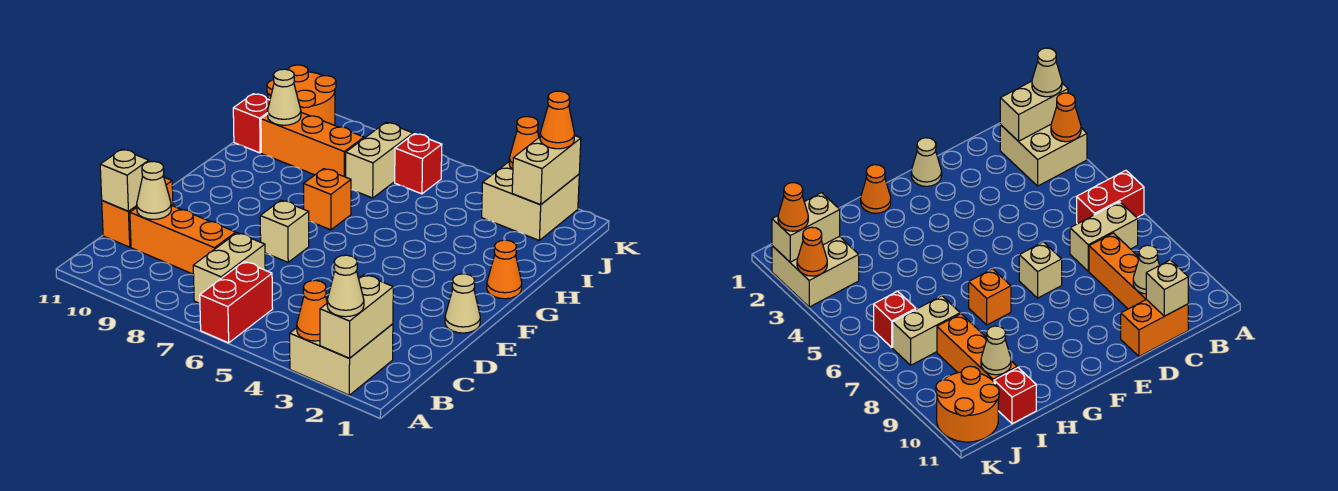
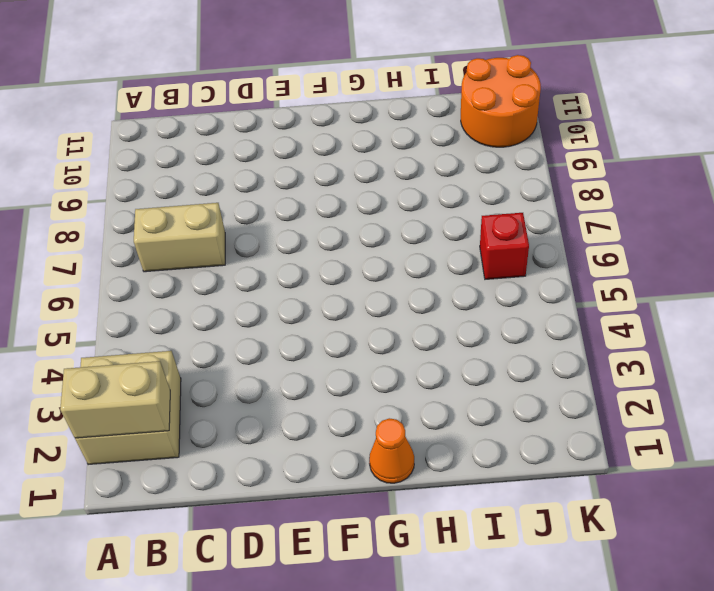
none -> red brick A6:B6 level 1
none -> orange brick C8:C10 level 1
none -> orange brick C11:D11 level 1

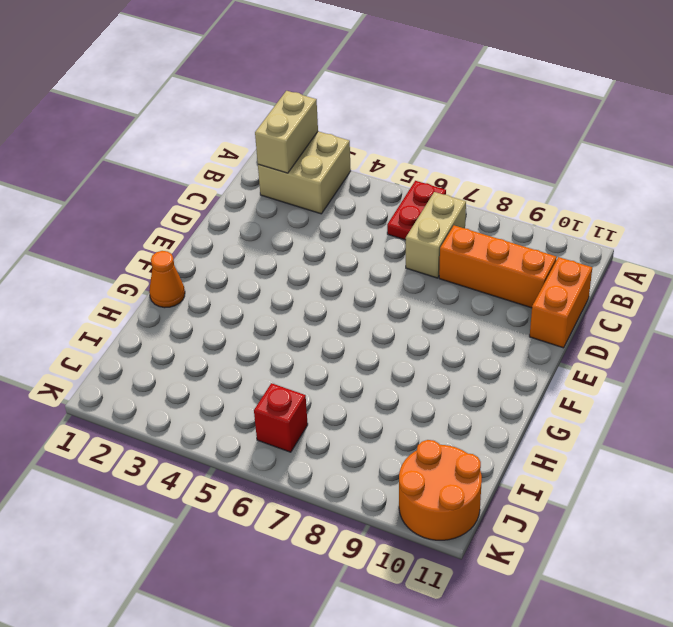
red plate A6:B6 level 1 -> red brick A6:B6 level 1
none -> tan cone E1 level 1
none -> tan brick E7 level 1
none -> orange brick G7 level 1

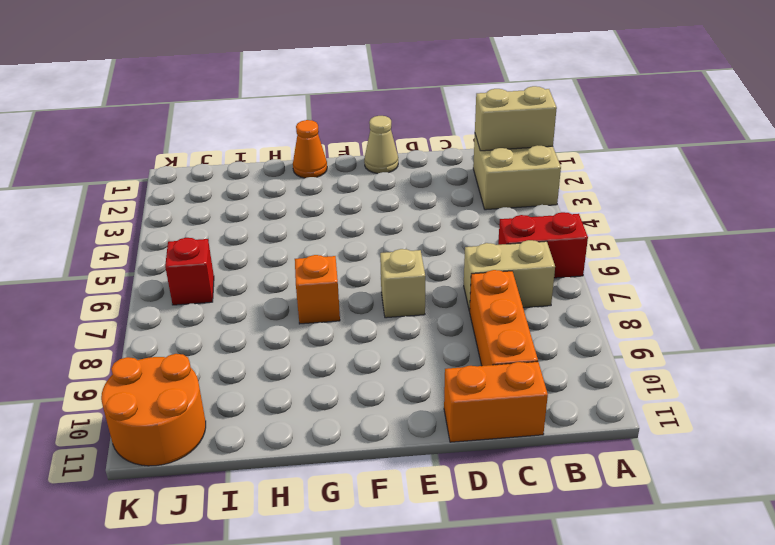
none -> tan brick I7:J7 level 1
none -> orange brick I8:I10 level 1
none -> red brick I11 level 1

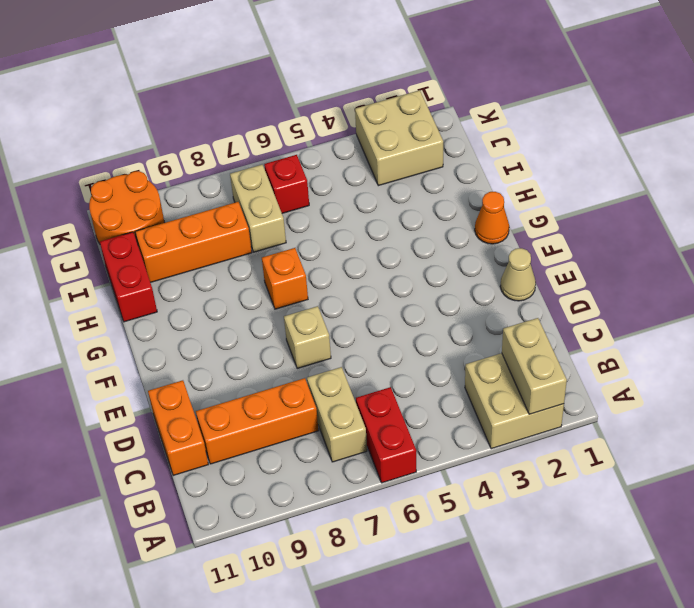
red brick H11:I11 level 1 -> red brick I11 level 1
none -> orange cone A3 level 2
none -> tan cone C10 level 2
none -> tan brick C11 level 2

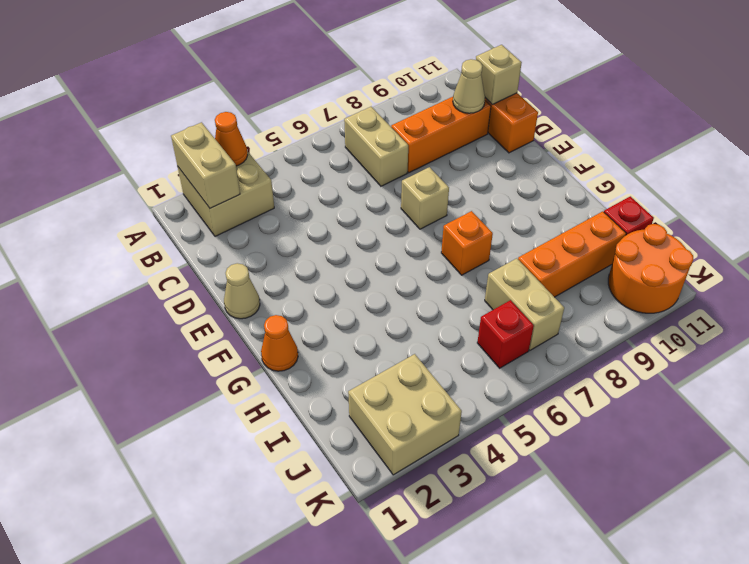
none -> red brick A6:B6 level 1
none -> tan cone I10 level 2
none -> tan brick J2:K2 level 2

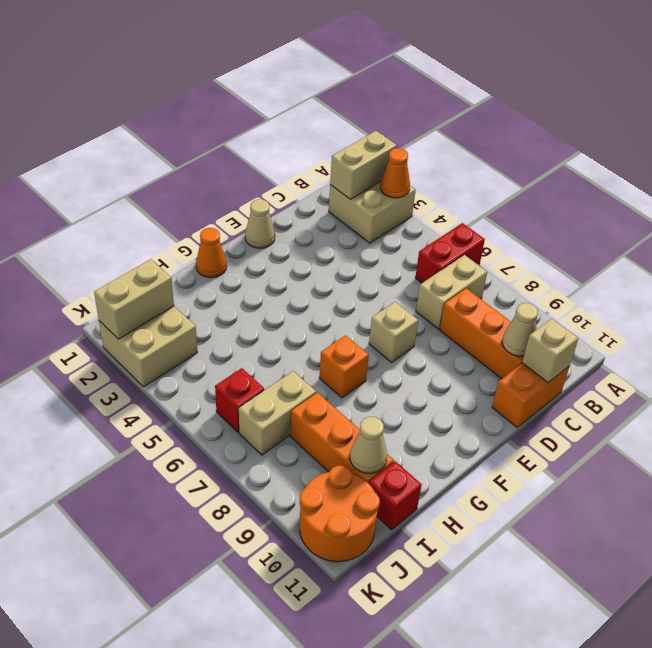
none -> orange cone K3 level 2
none -> tan cone A2 level 3
none -> orange cone K2 level 3

